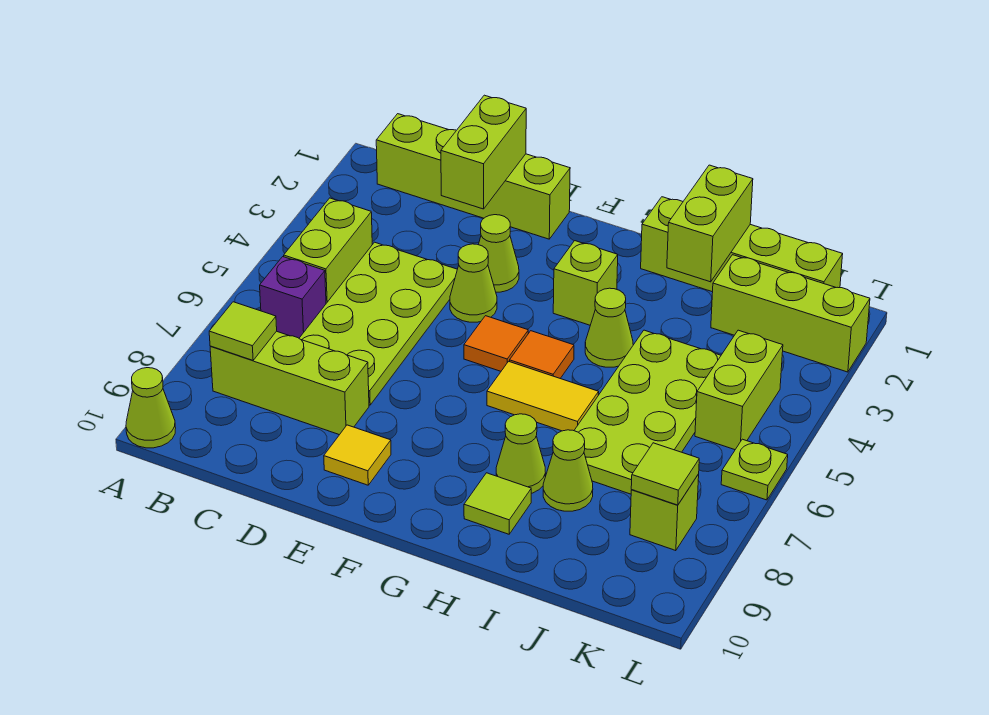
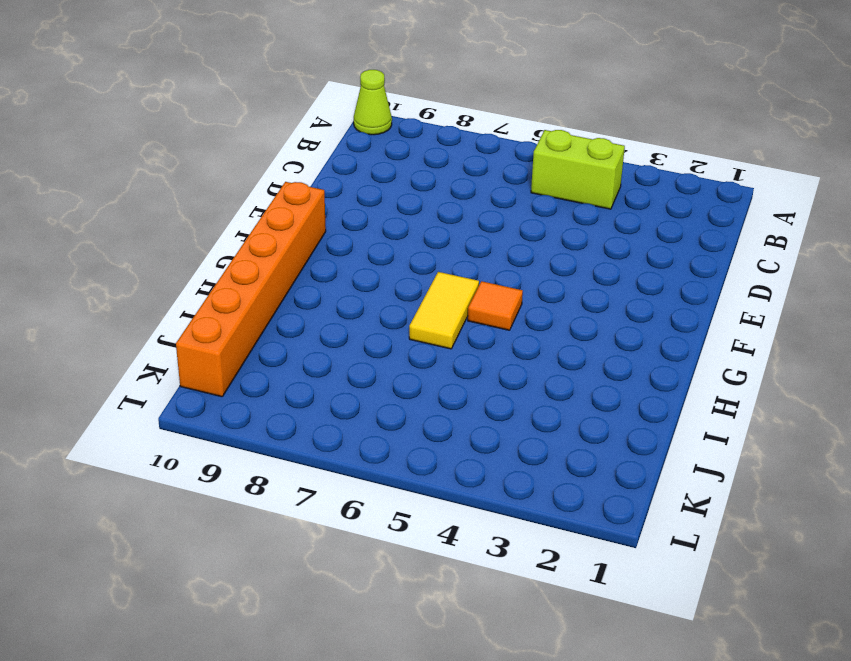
orange brick F10:K10 level 1 -> none
none -> lime brick B1:E1 level 1
none -> purple brick B6 level 1
none -> lime brick B8:D8 level 1

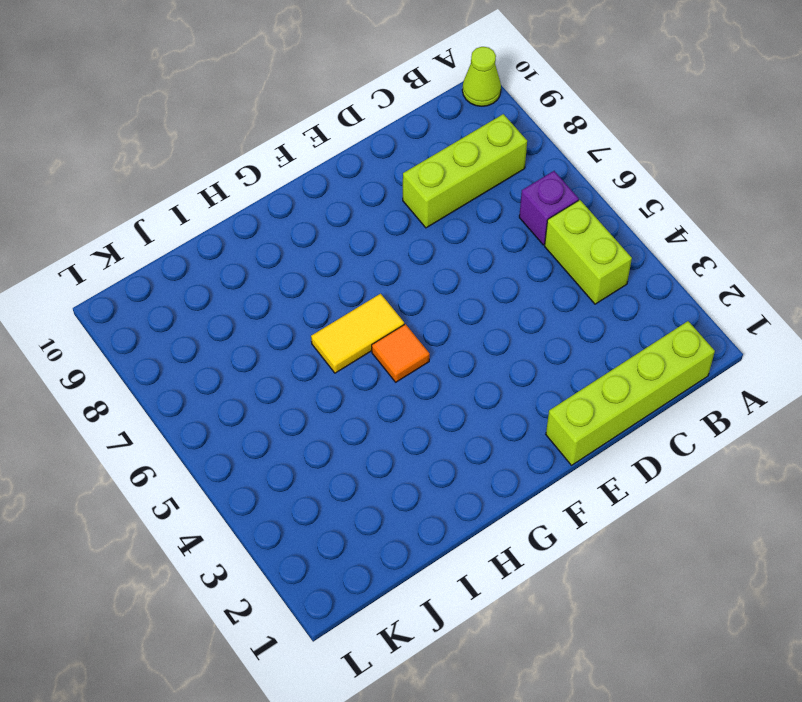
none -> lime plate C4:D7 level 1
none -> lime cone E3 level 1
none -> lime cone E4 level 1

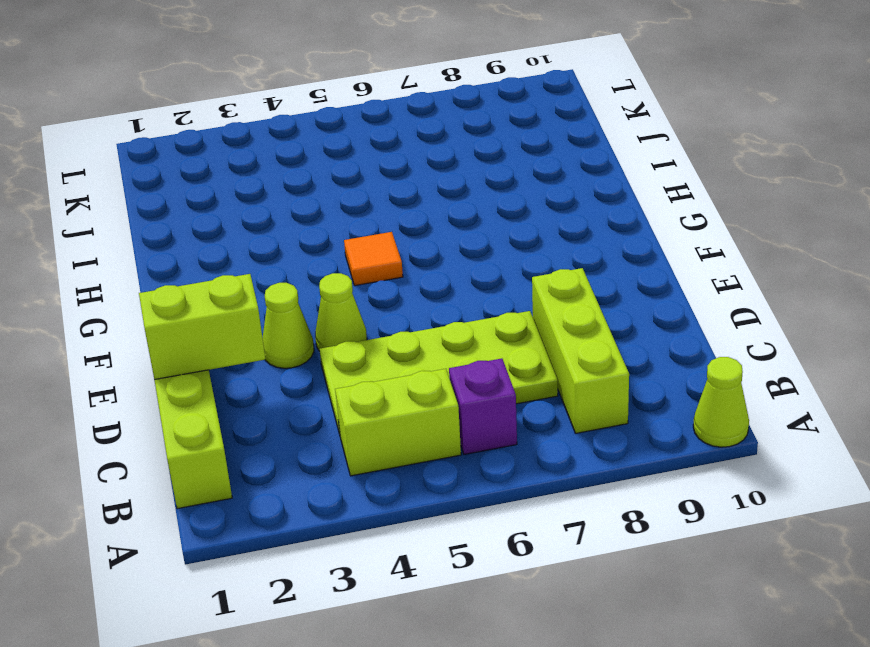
none -> yellow tile E9 level 1
none -> orange tile F5 level 1
none -> lime brick G3 level 1

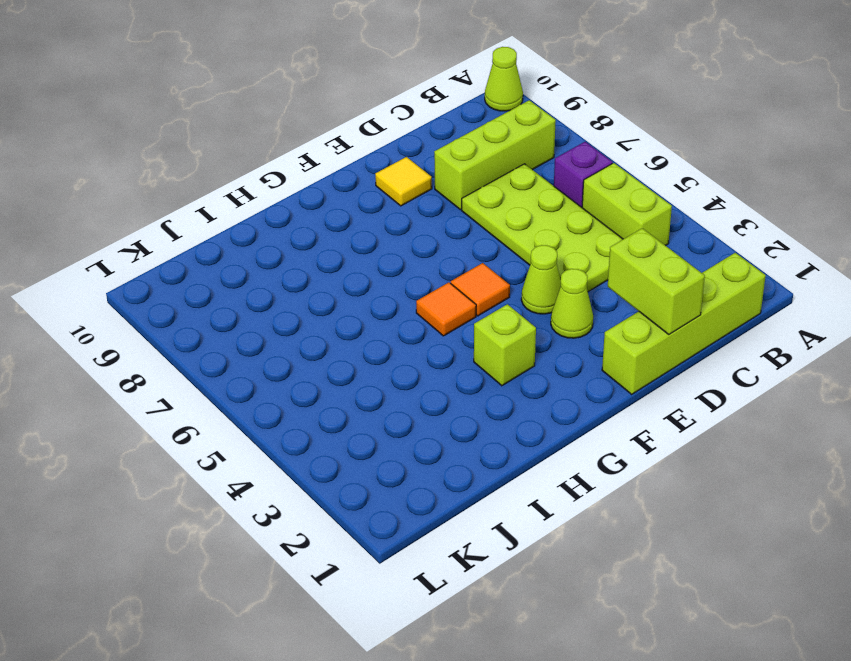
none -> yellow tile G6:H6 level 1
none -> lime brick H1:K1 level 1
none -> lime cone H4 level 1

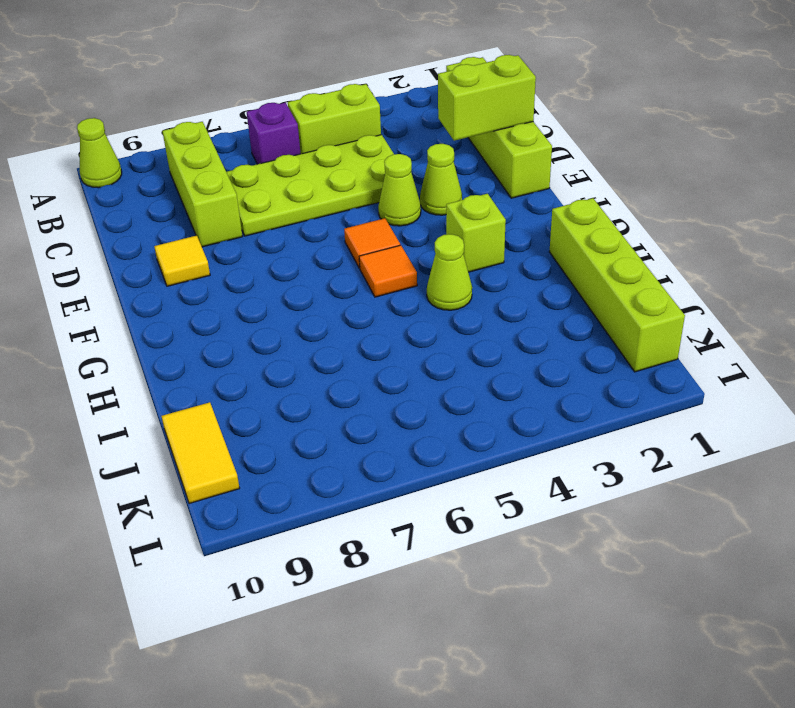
yellow tile J10:K10 level 1 -> yellow tile G6:H6 level 1
none -> lime cone H8 level 1
none -> lime tile H9 level 1
none -> lime plate I4:J7 level 1

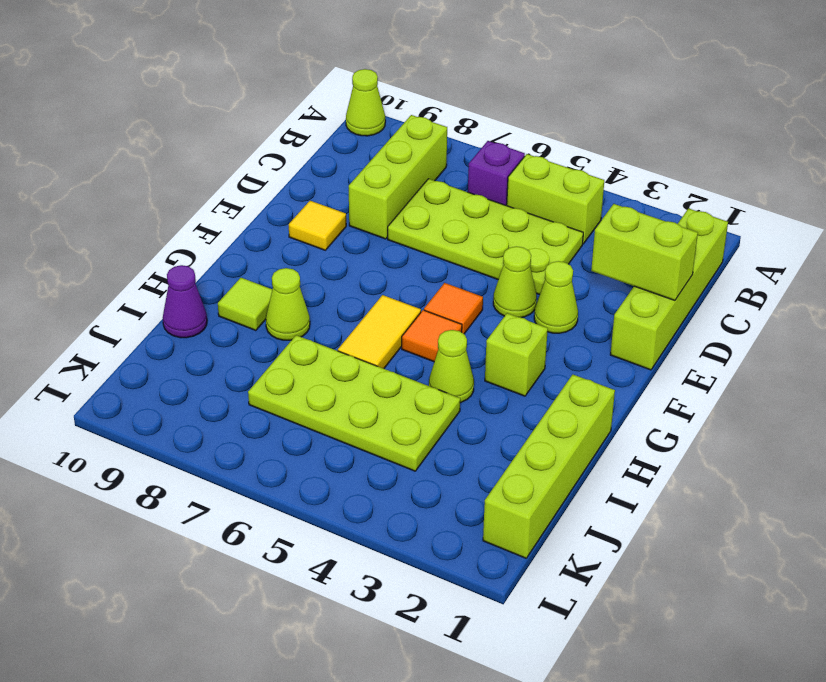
purple cone I10 level 1 -> none
none -> lime cone I8 level 1
none -> lime brick J2:L2 level 1
none -> lime brick K4:K5 level 1

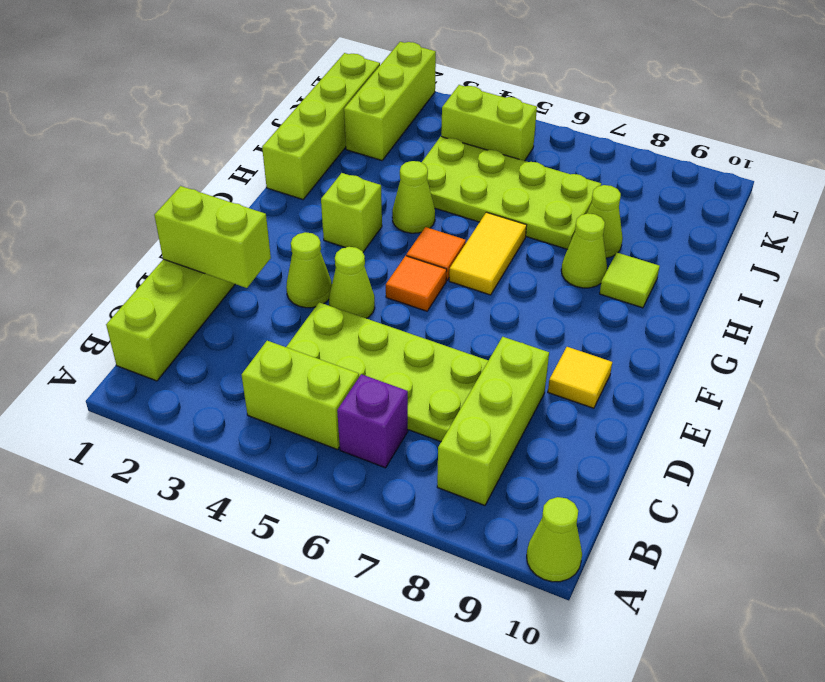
none -> lime brick K8 level 1
none -> lime plate L6 level 1
none -> lime tile B8 level 2

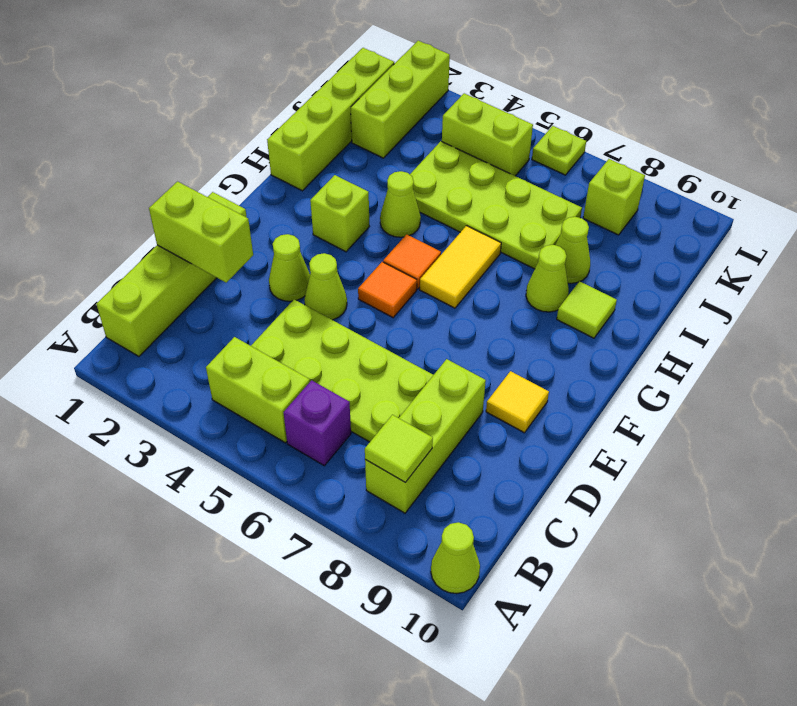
none -> lime brick I1:I2 level 2
none -> lime tile K8 level 2

